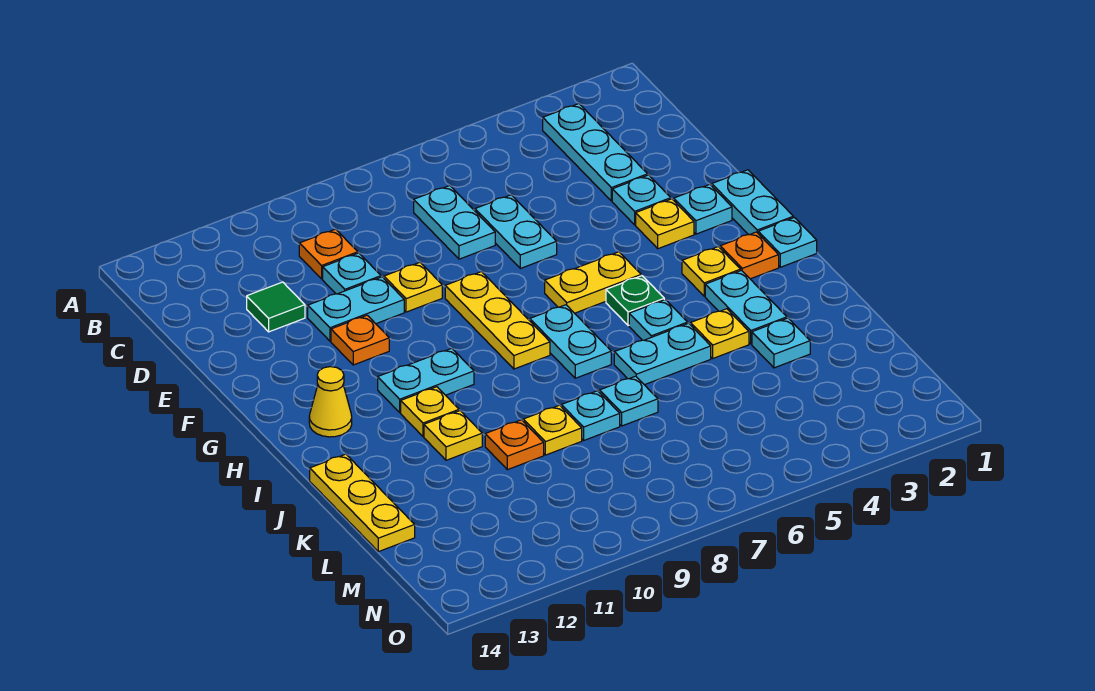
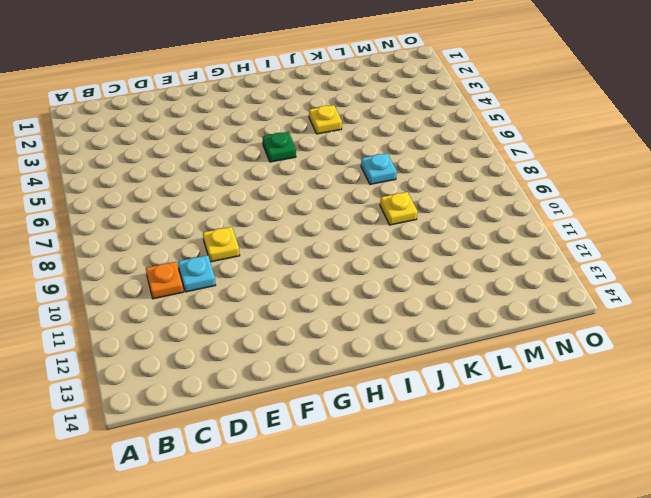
none -> cyan plate B3:D3 level 1
none -> cyan plate C7:D7 level 1
none -> cyan plate D6:E6 level 1
none -> green tile D12 level 1

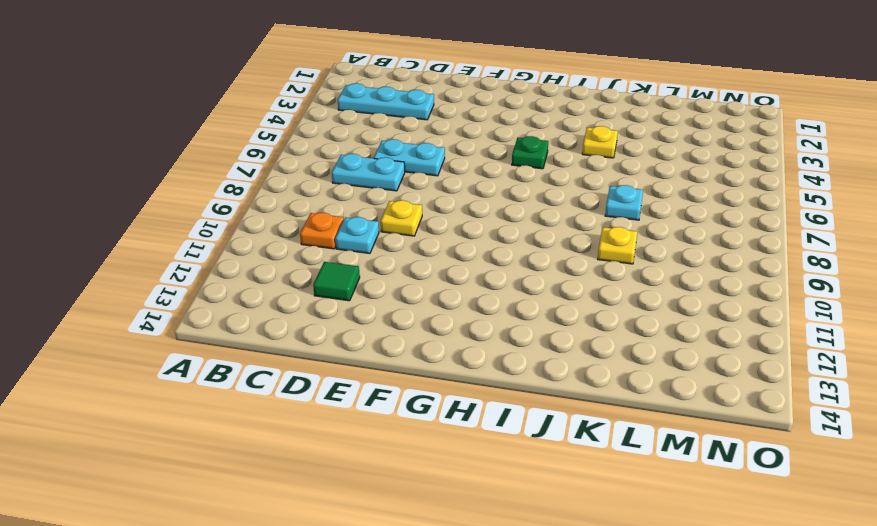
none -> cyan plate E3 level 1
none -> cyan plate E10:E11 level 1
none -> cyan plate F1:G1 level 1
none -> cyan plate F2 level 1

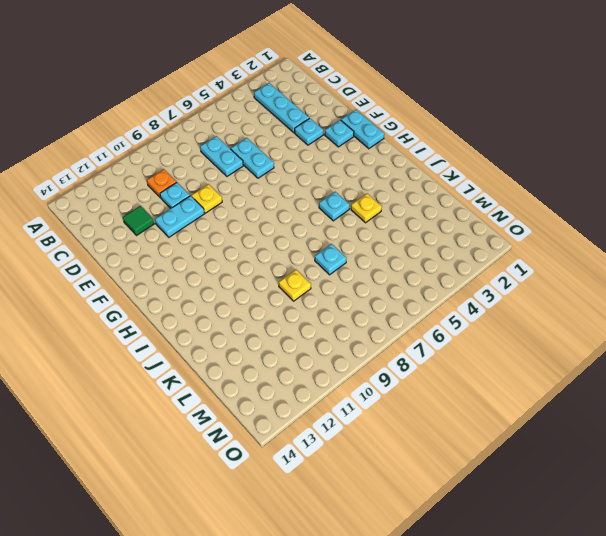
none -> yellow plate F3 level 1
none -> yellow plate F8:H8 level 1
none -> orange plate F11 level 1
none -> yellow plate G5:G6 level 1

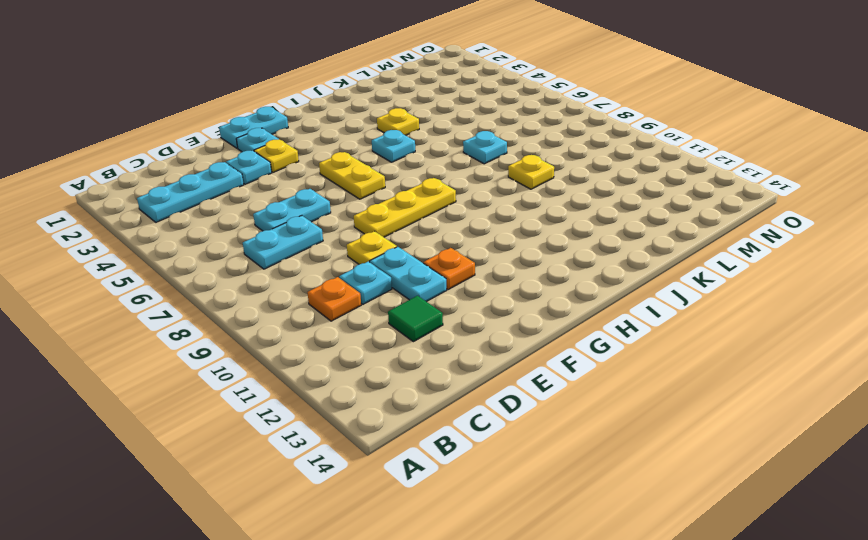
none -> cyan plate H1 level 1
none -> orange plate H2 level 1
none -> yellow plate H3 level 1
none -> green plate H5 level 1

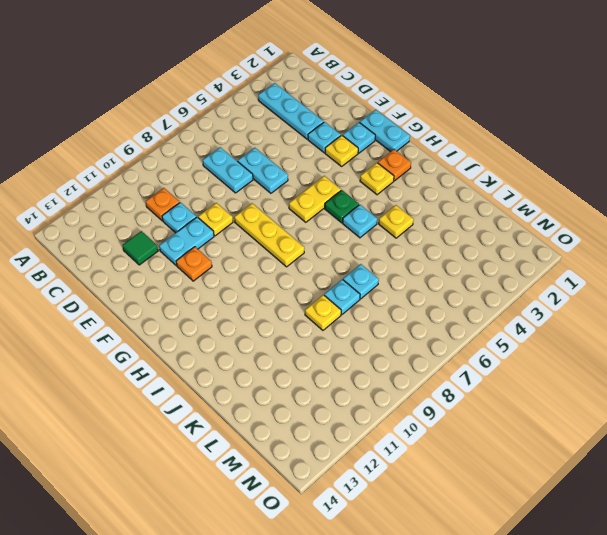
none -> cyan plate H1 level 1
none -> cyan plate H7:I7 level 1
none -> cyan plate H10:H11 level 1
none -> yellow cone H13 level 1

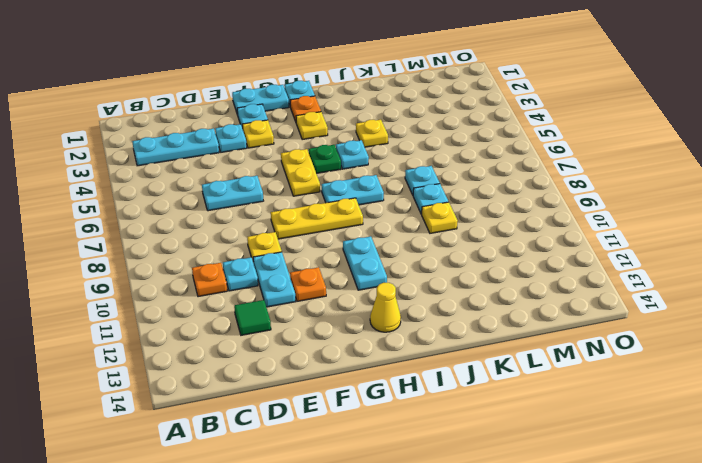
none -> cyan plate C7:D7 level 1
none -> cyan plate I3:J3 level 1
none -> yellow plate I11 level 1
none -> cyan plate J5:J6 level 1

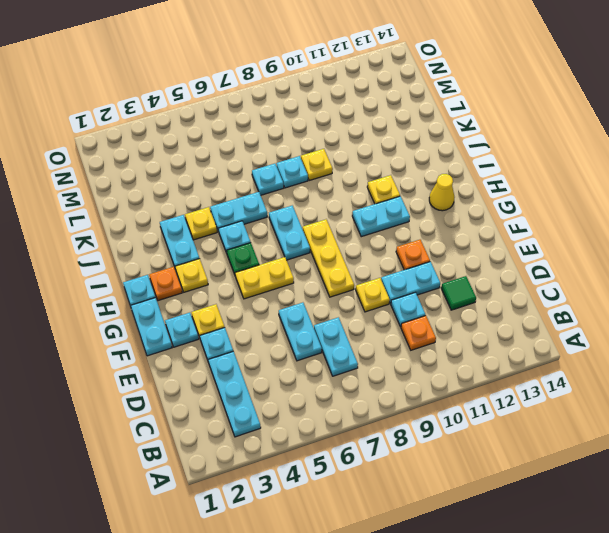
none -> yellow plate J11 level 1
none -> yellow plate J14:L14 level 1
none -> cyan plate K3 level 1
none -> orange plate K10 level 1

